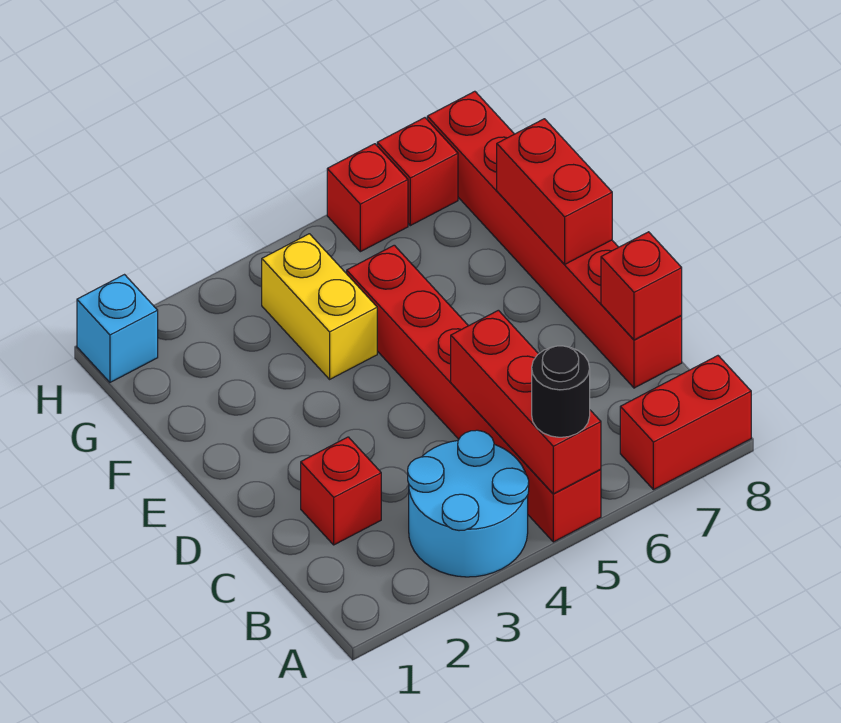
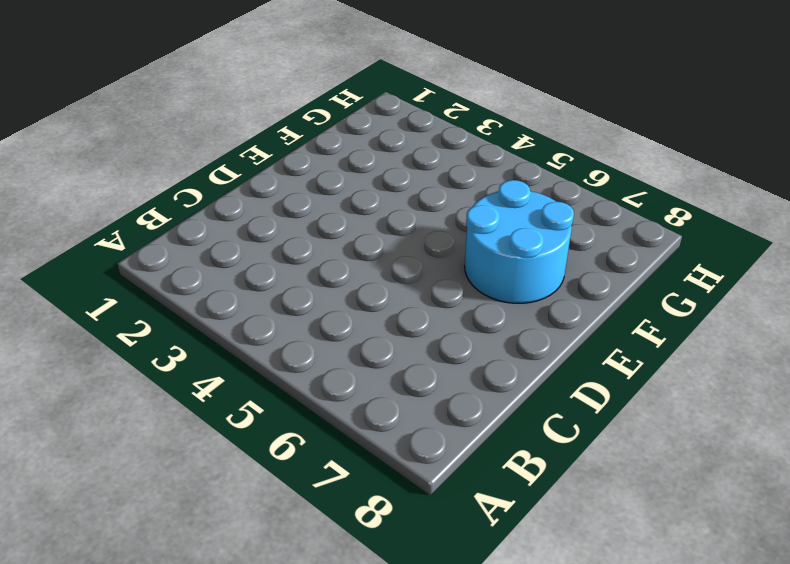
cyan round brick E6:F7 level 1 -> cyan round brick A3:B4 level 1
none -> red brick A5:F5 level 1
none -> red brick A7:A8 level 1
none -> red brick C2 level 1

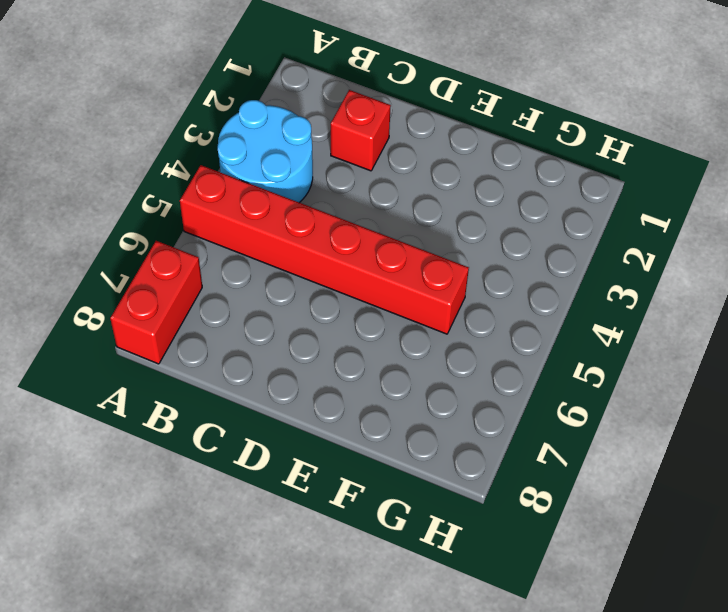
none -> red brick C8:H8 level 1
none -> yellow brick F4:G4 level 1
none -> cyan brick H1 level 1

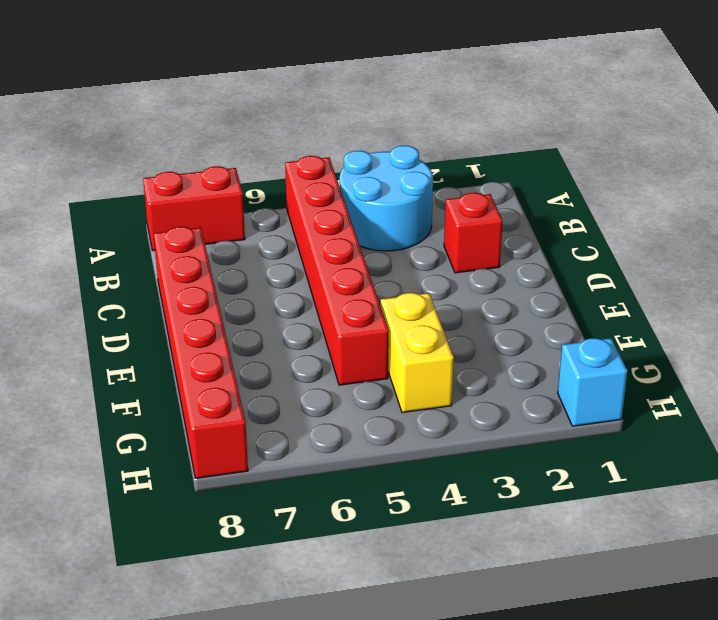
none -> red brick H6 level 1
none -> red brick H7 level 1
none -> red brick A5:C5 level 2

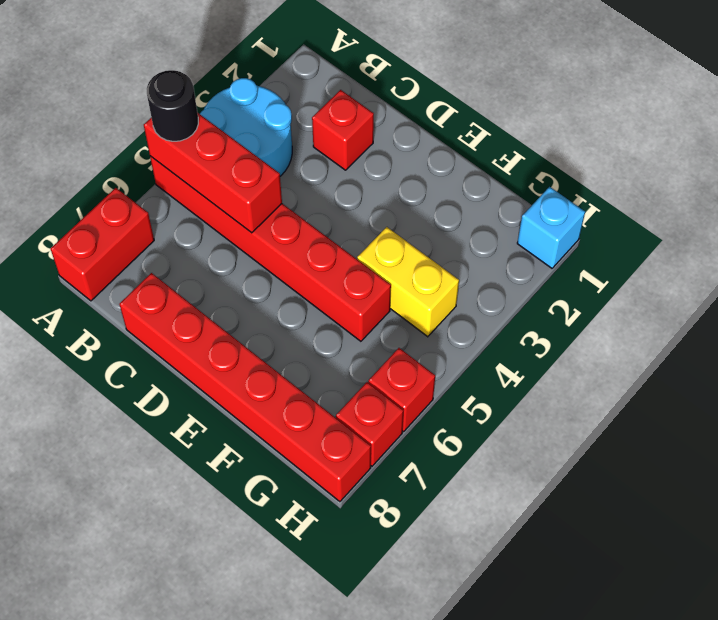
none -> red brick C8 level 2
none -> red brick E8:F8 level 2

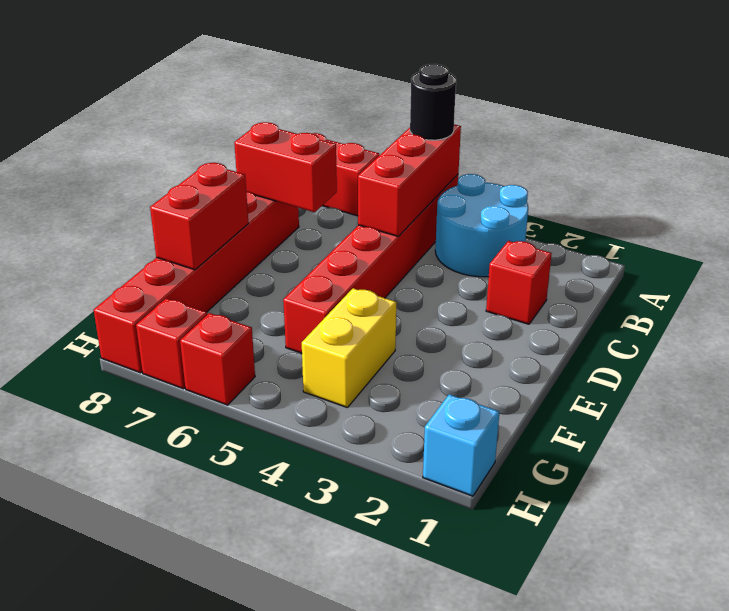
red brick C7:C8 level 2 -> red brick C8 level 2

